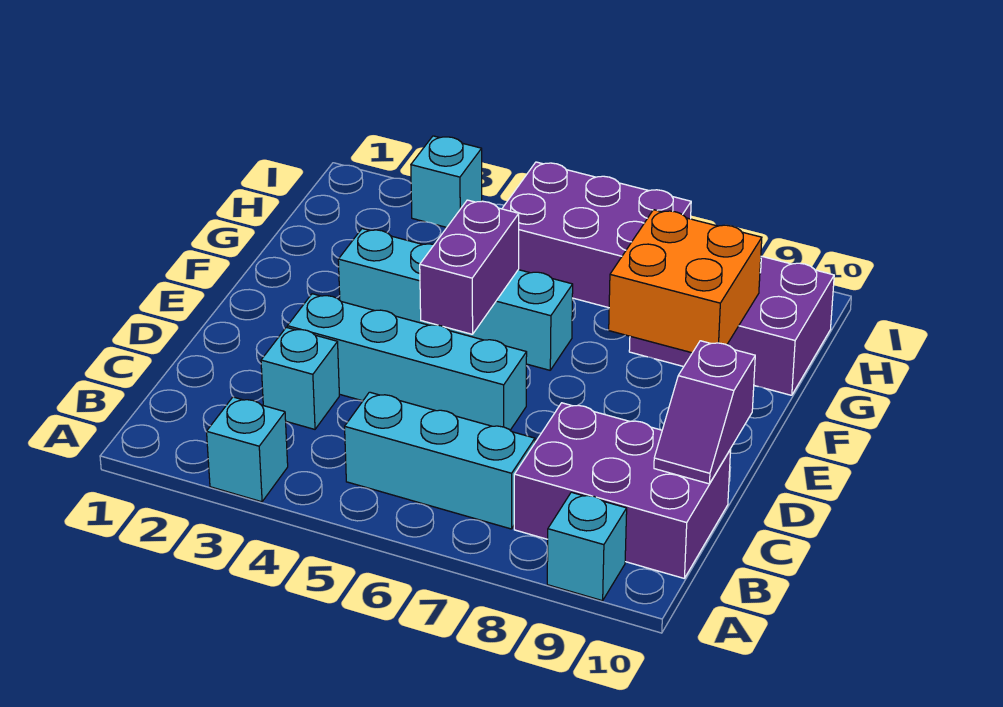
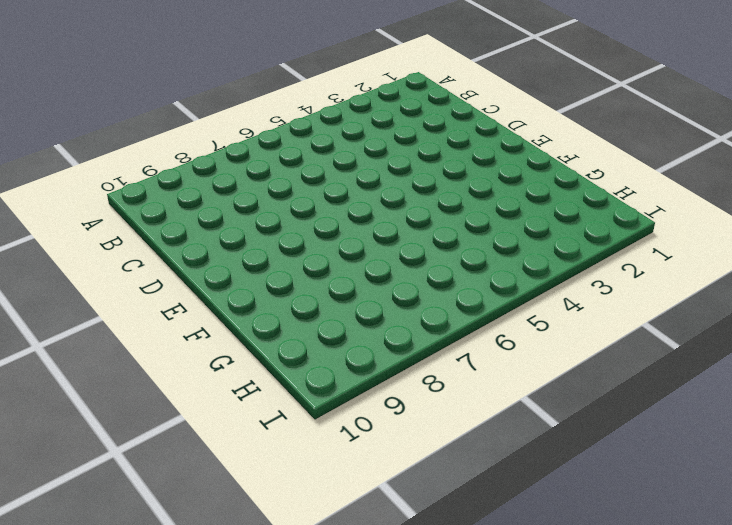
none -> cyan brick A3 level 1
none -> cyan brick A9 level 1
none -> cyan brick B5:B7 level 1

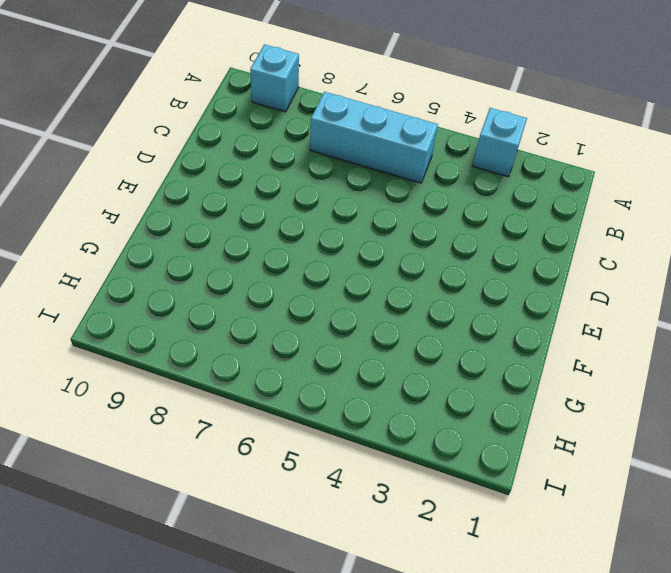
none -> purple brick B8:C10 level 1
none -> cyan brick C3 level 1
none -> cyan brick D3:D6 level 1

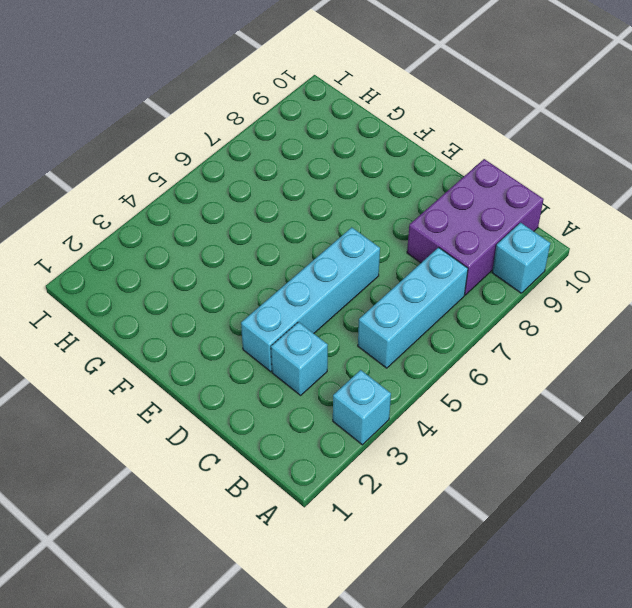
none -> cyan brick F3:F6 level 1
none -> purple brick G8:H10 level 1
none -> purple brick H5:I7 level 1

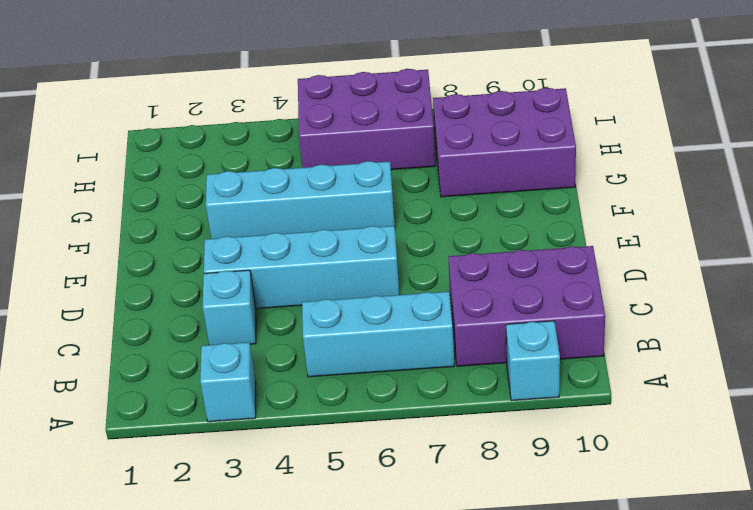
none -> cyan brick I3 level 1
none -> purple slope C10:D10 level 2 top D
none -> purple brick E5:F5 level 2

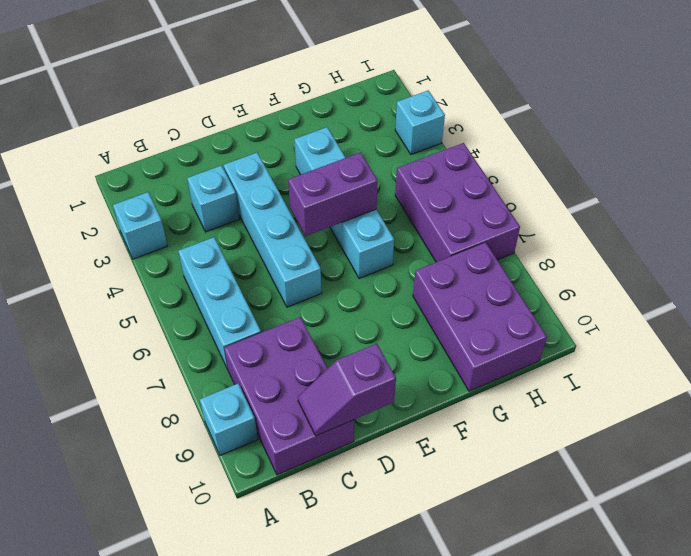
none -> orange brick F8:G9 level 2

